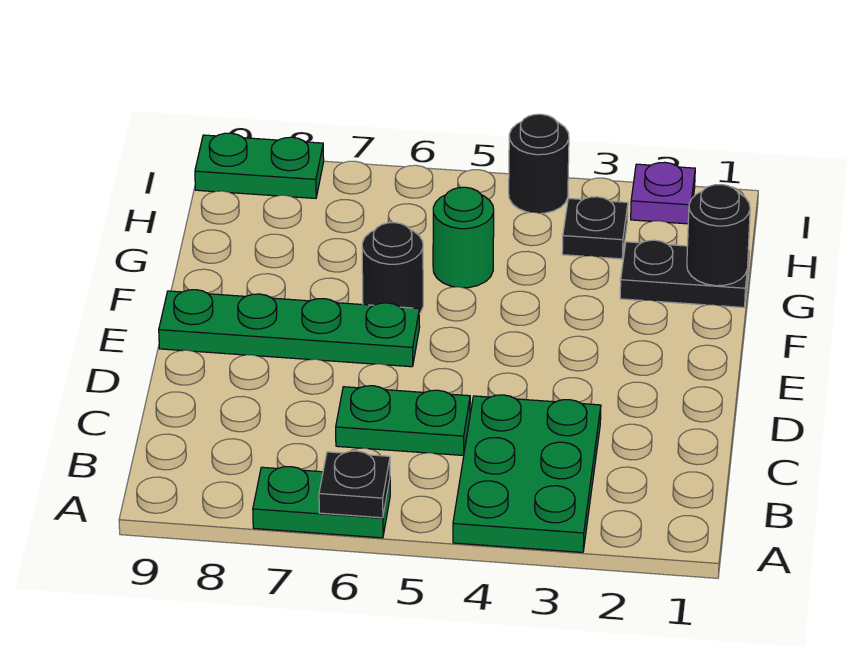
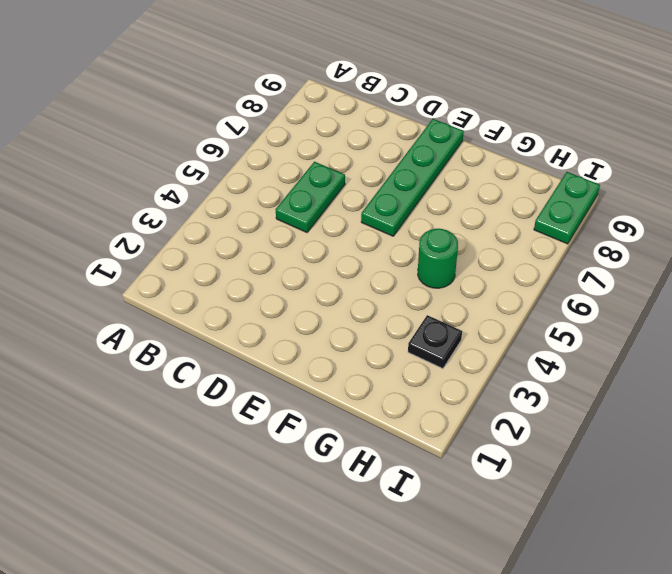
none -> green plate A3:C4 level 1
none -> green plate A6:A7 level 1
none -> black round brick F6 level 1

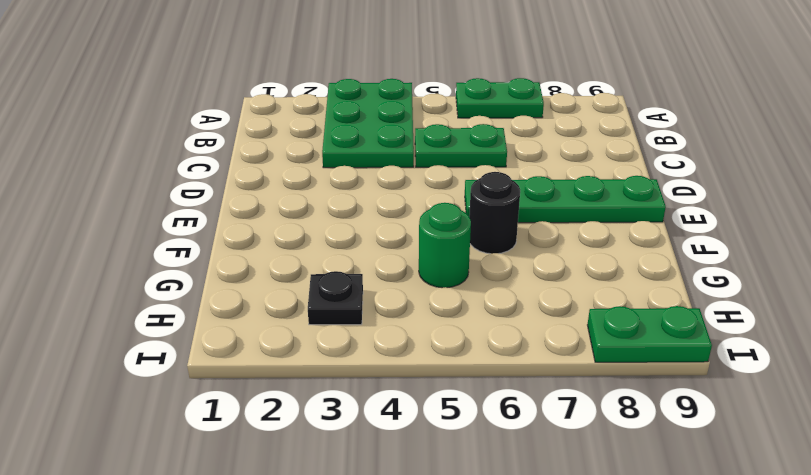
none -> black plate G1:G2 level 1
none -> purple plate I2 level 1
none -> black round brick I4 level 1

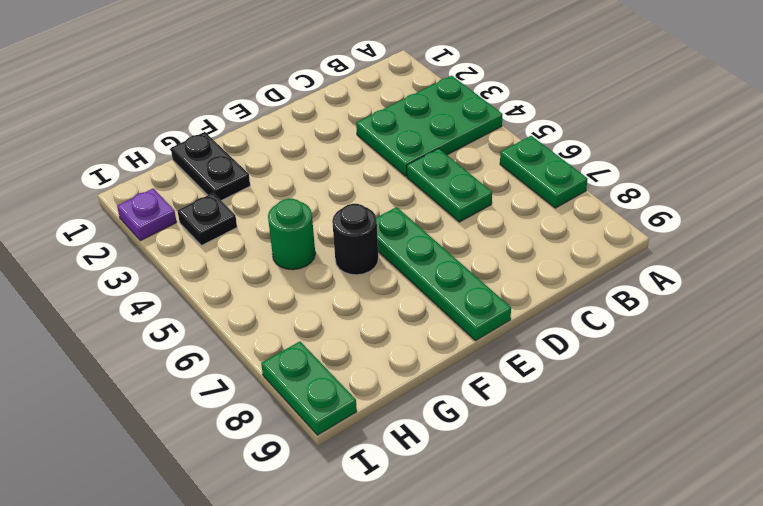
none -> black round brick I4 level 1
none -> black plate A6 level 2
none -> black round brick G1 level 2

